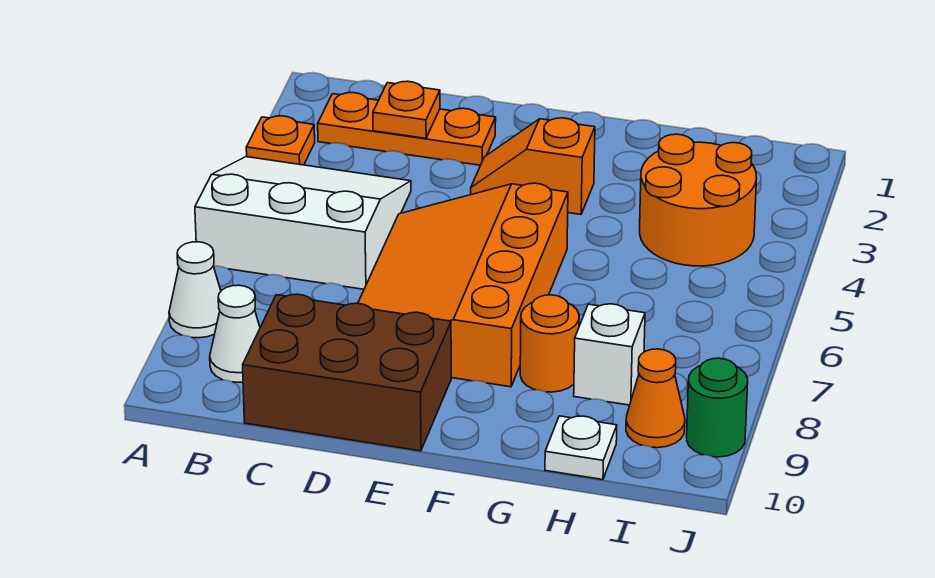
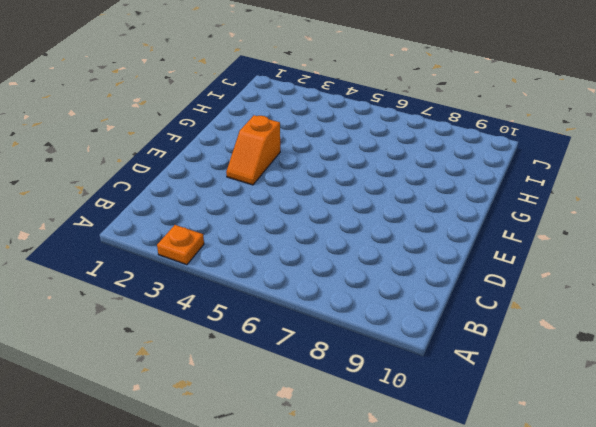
none -> white slope A4:C6 level 1 top 6
none -> white cone A8 level 1
none -> orange plate B2:D2 level 1

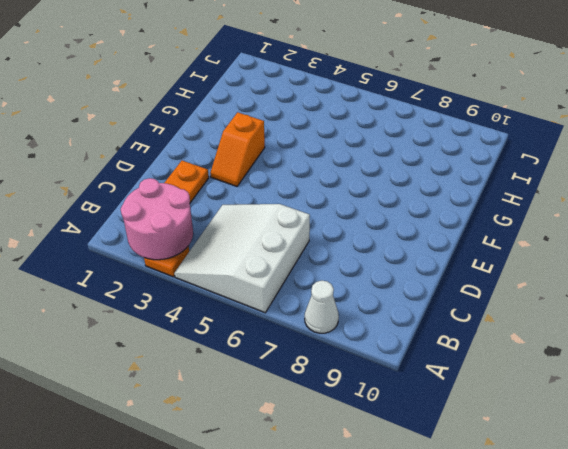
pink round brick A2:B3 level 2 -> none
none -> white cone B9 level 1
none -> brown brick C9:E10 level 1
none -> orange slope D5:F8 level 1 top F

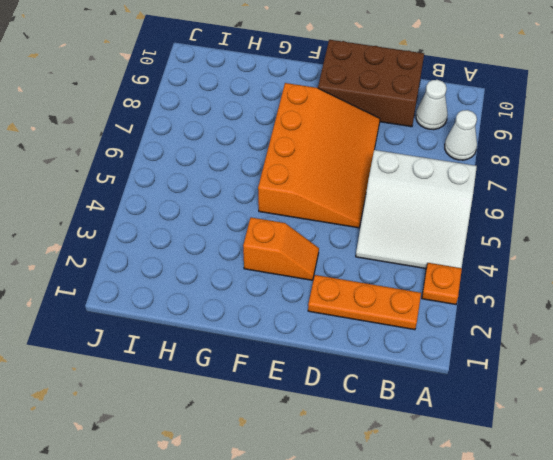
none -> orange round brick G8 level 1
none -> orange round brick H3:I4 level 1
none -> white brick H8 level 1

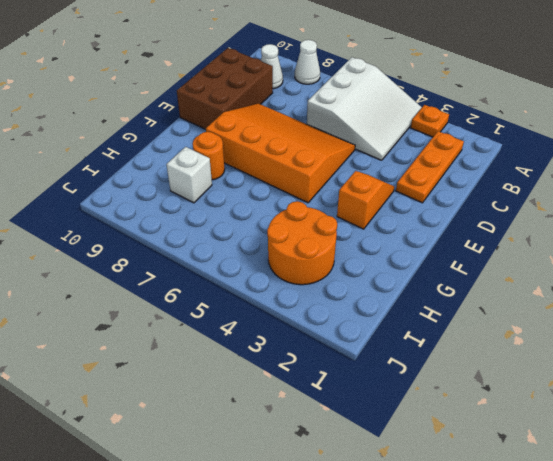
none -> white plate H10 level 1
none -> orange cone I9 level 1
none -> green round brick J9 level 1

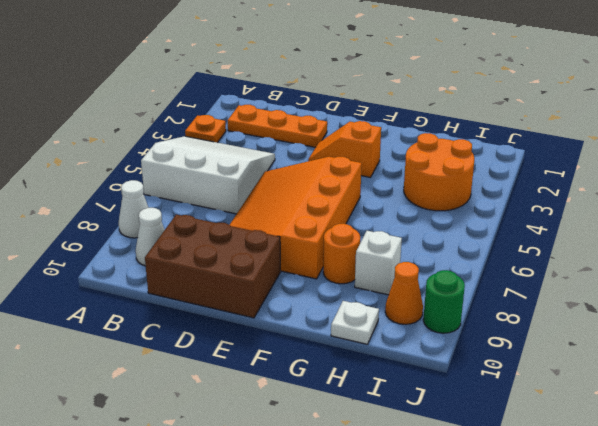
none -> orange plate C2 level 2

